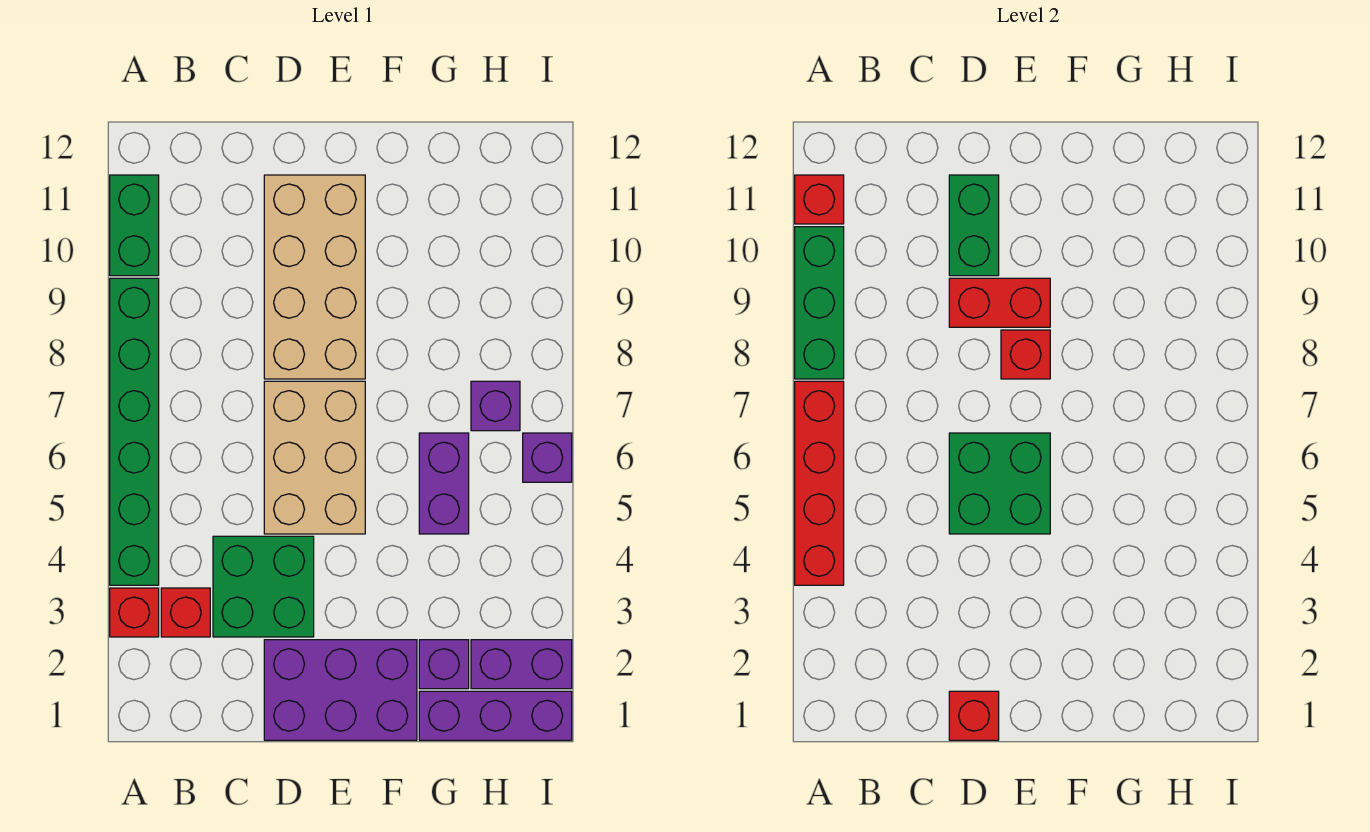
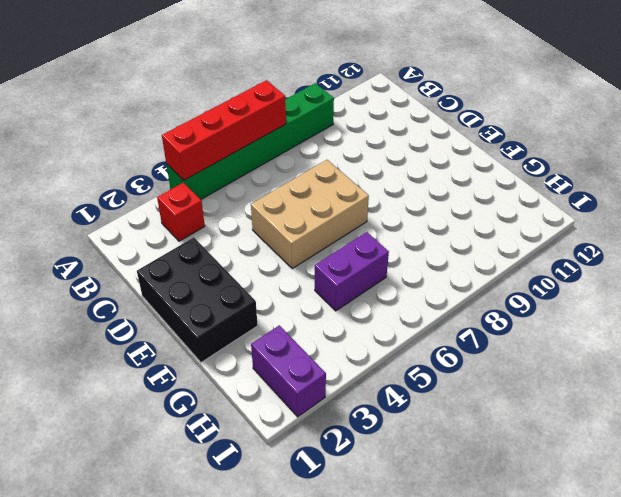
black brick D1:F2 level 1 -> purple brick D1:F2 level 1
none -> red brick A3 level 1
none -> green brick A10:A11 level 1
none -> green brick C3:D4 level 1

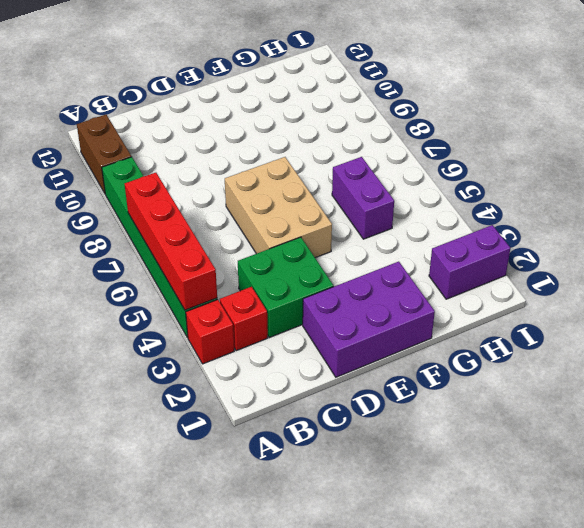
brown brick A10:A11 level 1 -> green brick A10:A11 level 1
none -> tan brick D8:E11 level 1
none -> purple brick G1:I1 level 1
none -> purple brick G2 level 1

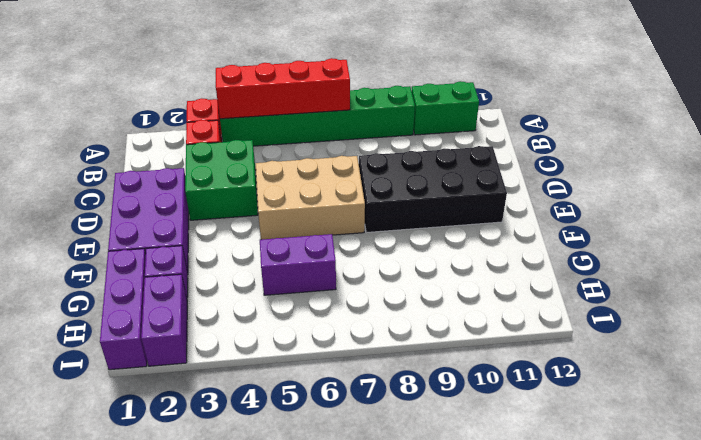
black brick D8:E11 level 1 -> tan brick D8:E11 level 1
none -> purple brick H7 level 1
none -> purple brick I6 level 1
none -> green brick A8:A10 level 2

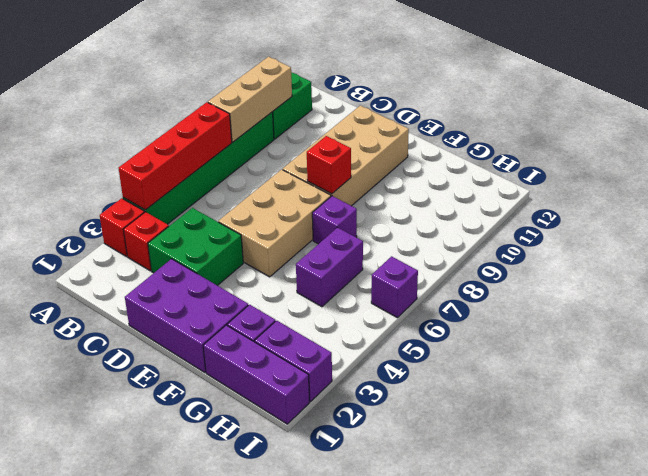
tan brick A8:A10 level 2 -> green brick A8:A10 level 2
purple brick F7 level 1 -> purple brick H7 level 1
none -> red brick A11 level 2
none -> red brick D1 level 2
none -> green brick D5:E6 level 2

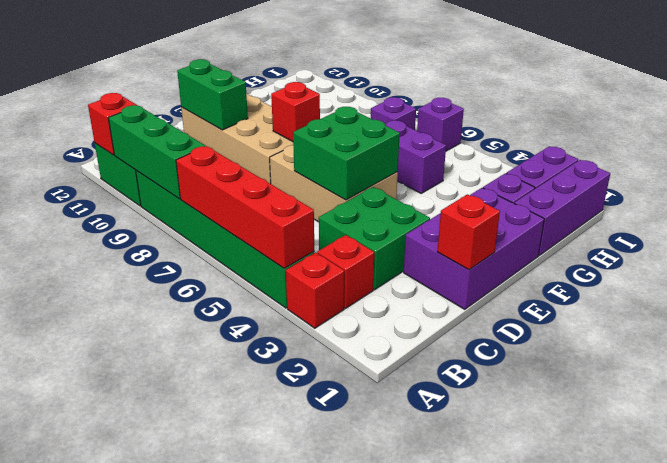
none -> red brick D9:E9 level 2

